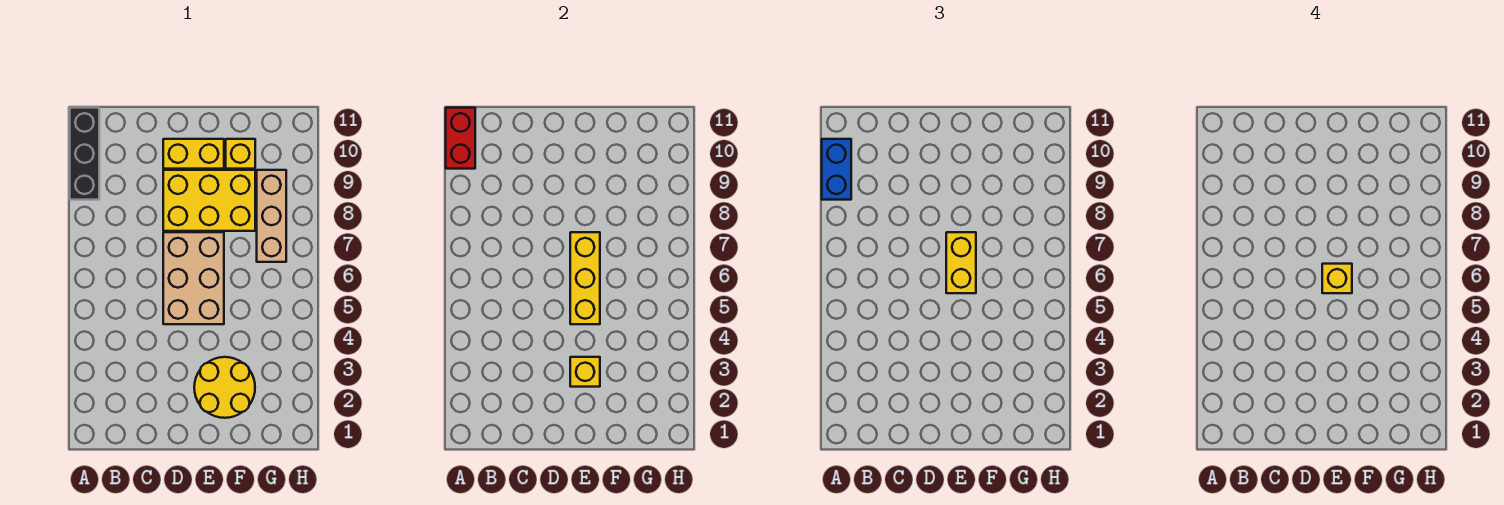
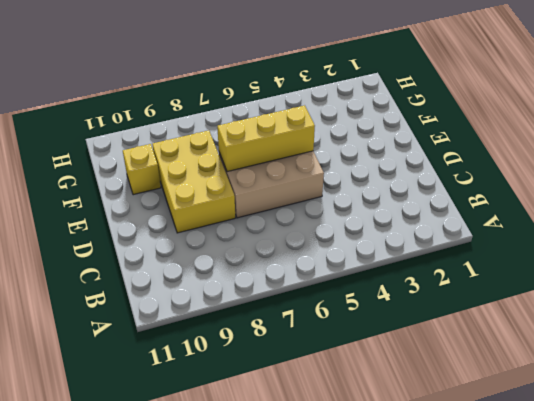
none -> black brick A9:A11 level 1
none -> yellow brick D10:E10 level 1
none -> yellow round brick E2:F3 level 1

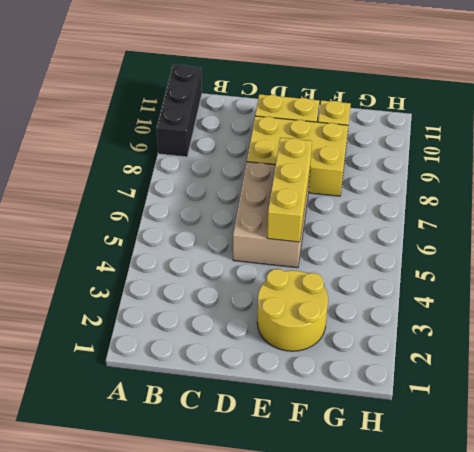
none -> tan brick G7:G9 level 1
none -> red brick A10:A11 level 2
none -> yellow brick E3 level 2

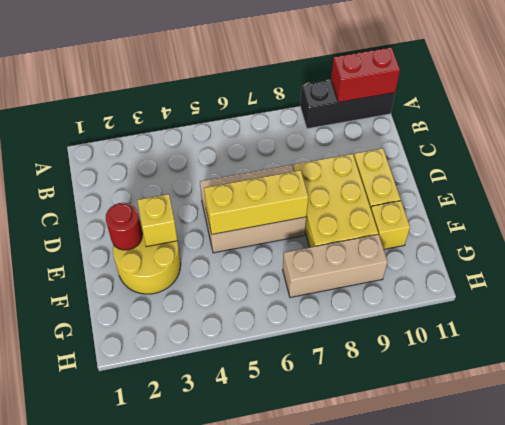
red round brick E2 level 2 -> none
none -> blue brick A9:A10 level 3
none -> yellow brick E6:E7 level 3
none -> yellow brick E6 level 4

